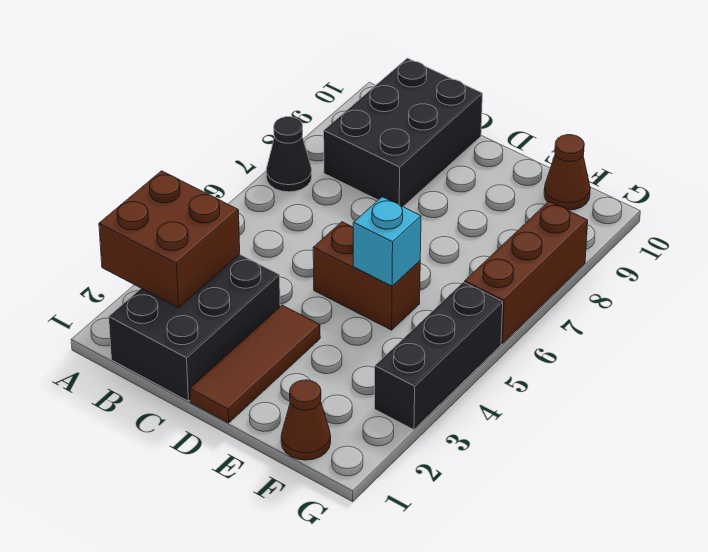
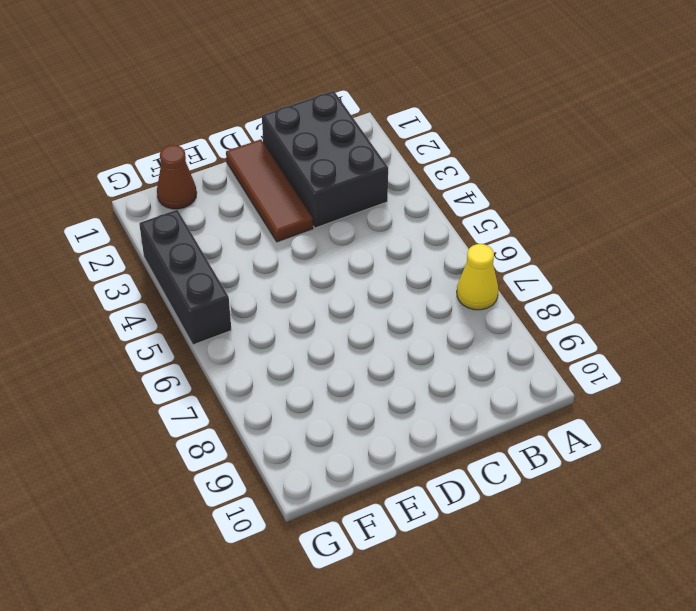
yellow cone A7 level 1 -> black cone A7 level 1
none -> black brick B8:C10 level 1
none -> brown brick D5:E5 level 1

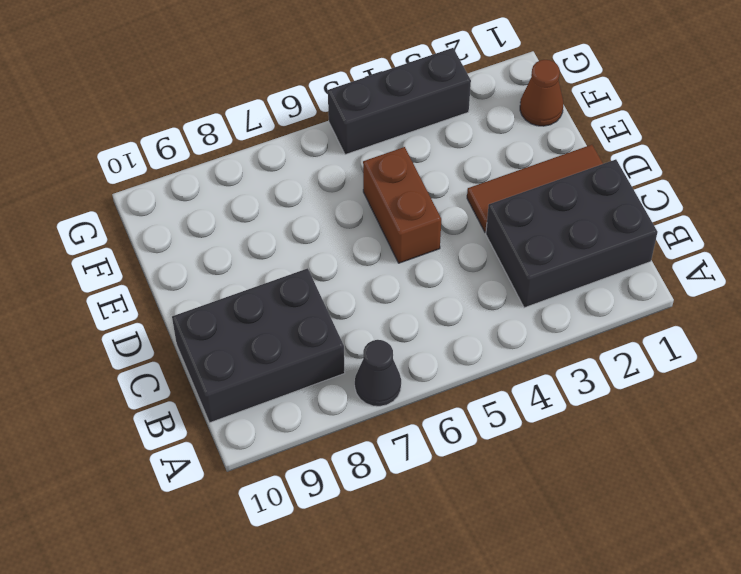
none -> brown cone F10 level 1
none -> brown brick G6:G8 level 1

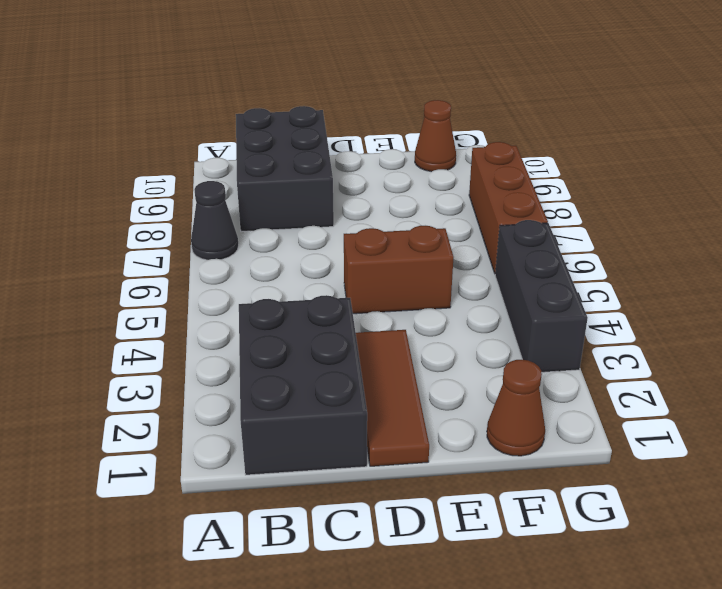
none -> brown brick A2:B3 level 2
none -> cyan brick E5 level 2

